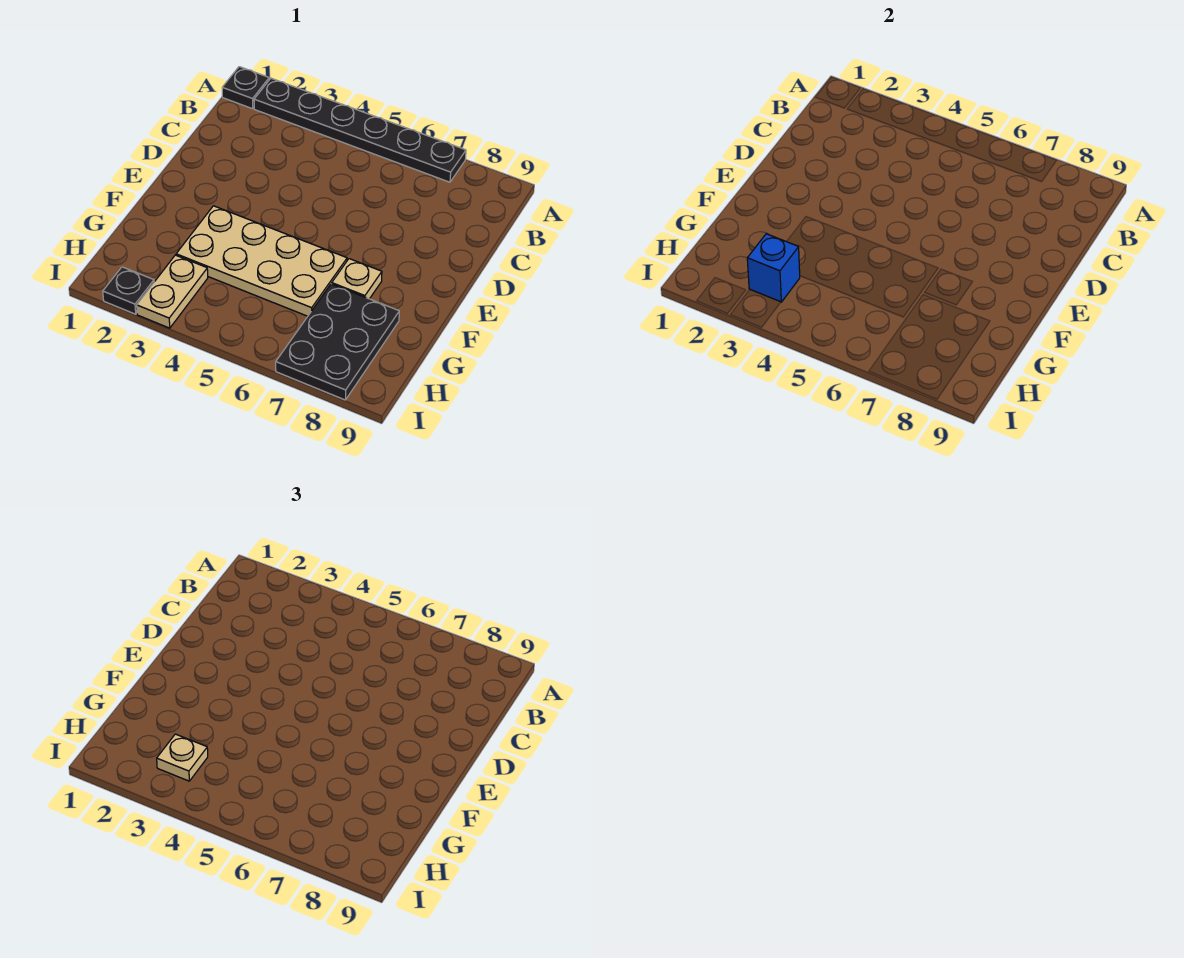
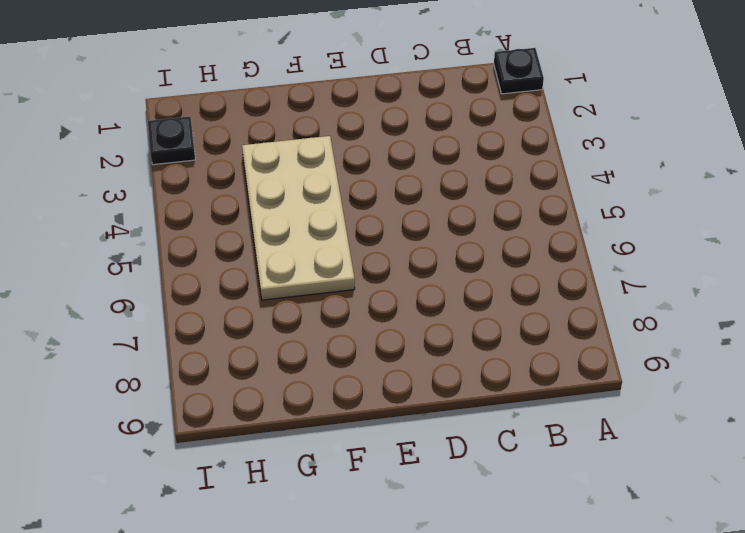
none -> black plate A2:A7 level 1
none -> tan plate F7 level 1

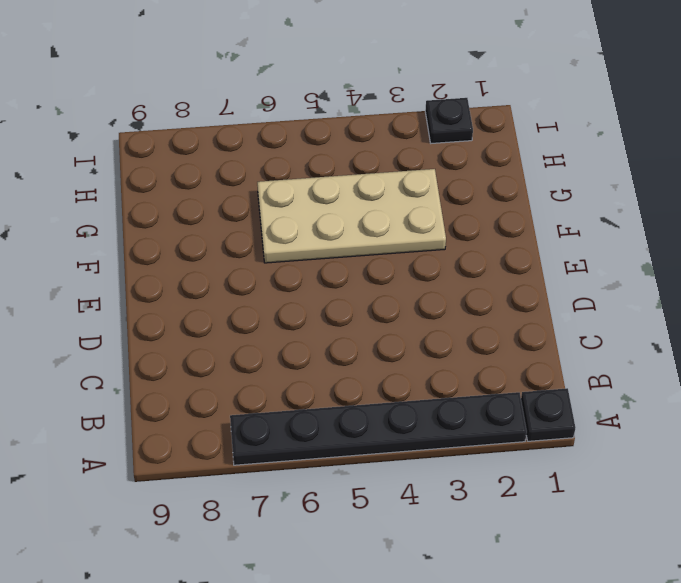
none -> tan plate F7 level 1
none -> black plate G7:I8 level 1

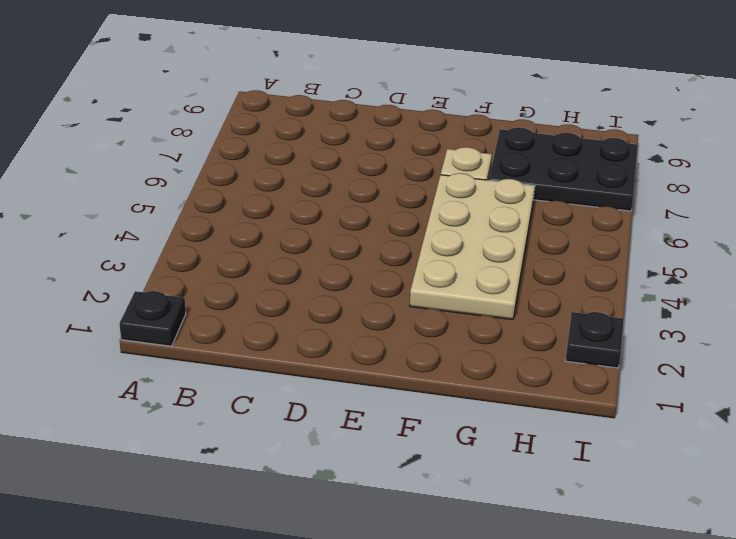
none -> black plate A2:A7 level 1
none -> tan plate H3:I3 level 1

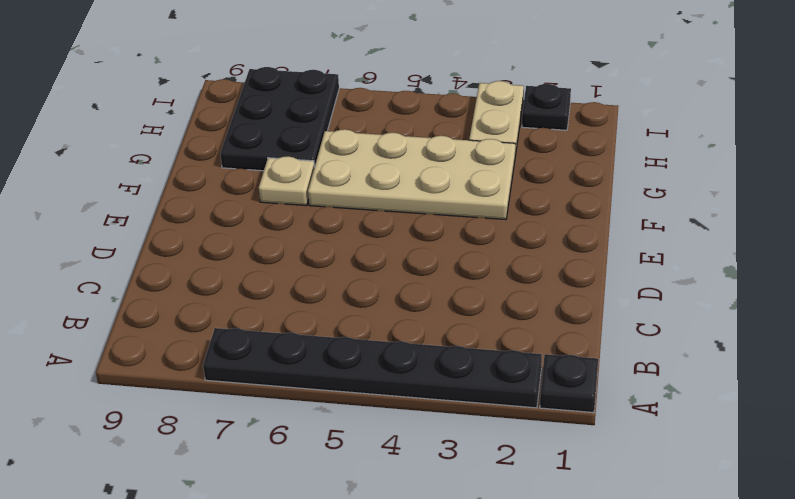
none -> blue brick H3 level 2
none -> tan plate H3 level 3

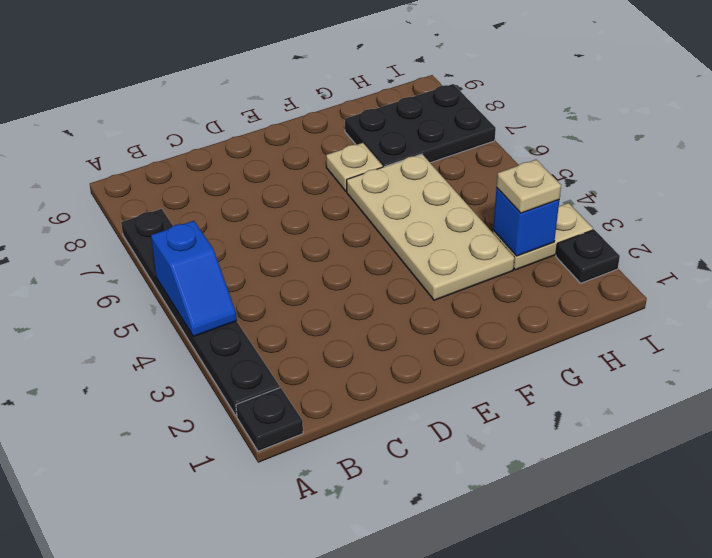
blue slope A4:A5 level 2 top 5 -> none

